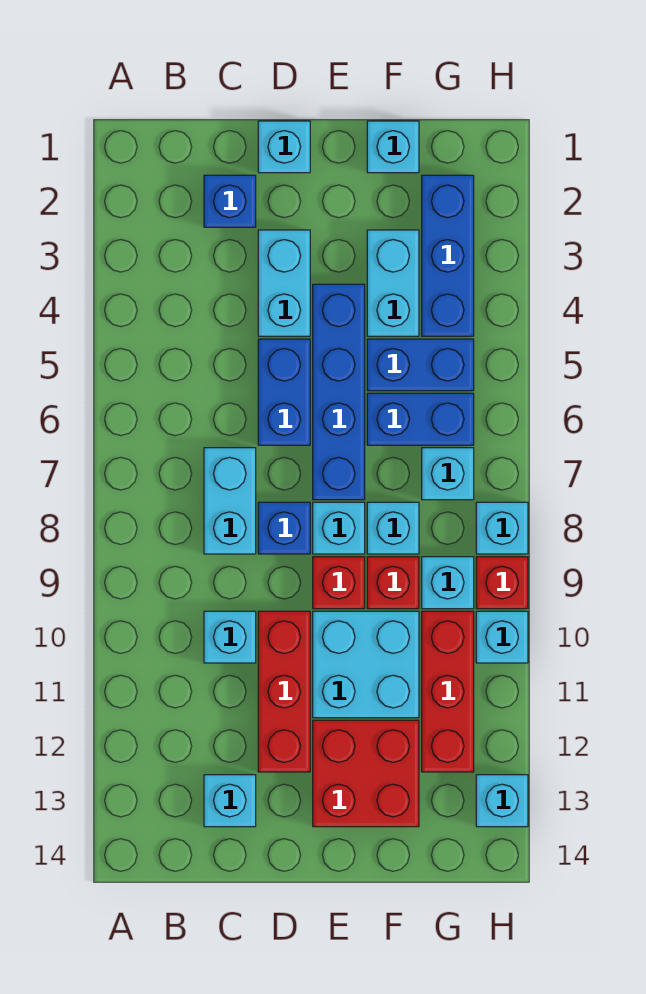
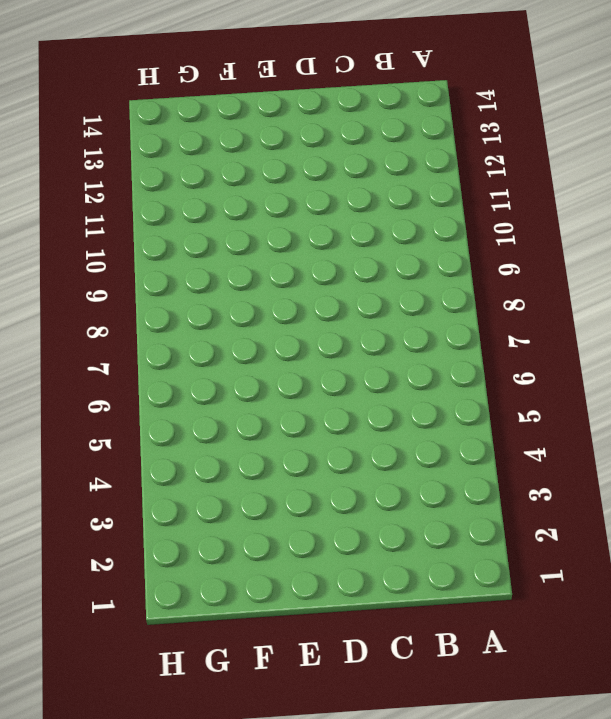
none -> blue brick C2 level 1
none -> cyan brick C7:C8 level 1
none -> cyan brick C10 level 1

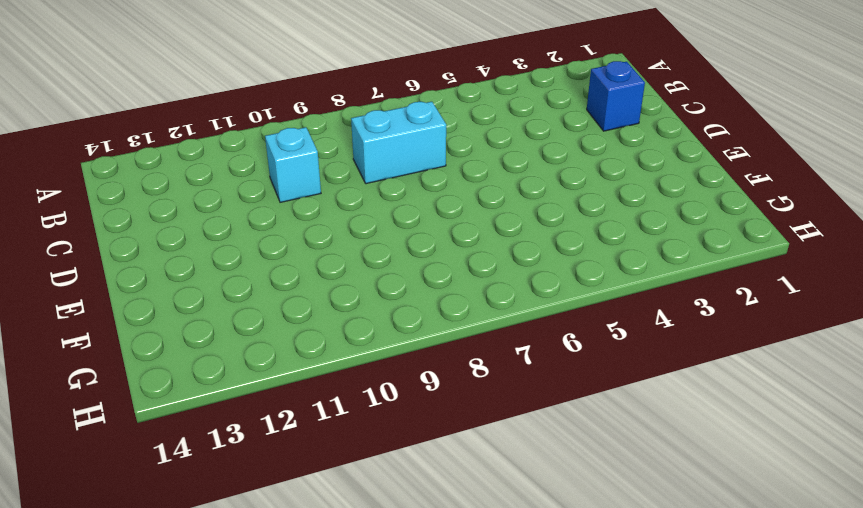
none -> cyan brick C13 level 1
none -> cyan brick D1 level 1
none -> cyan brick D3:D4 level 1

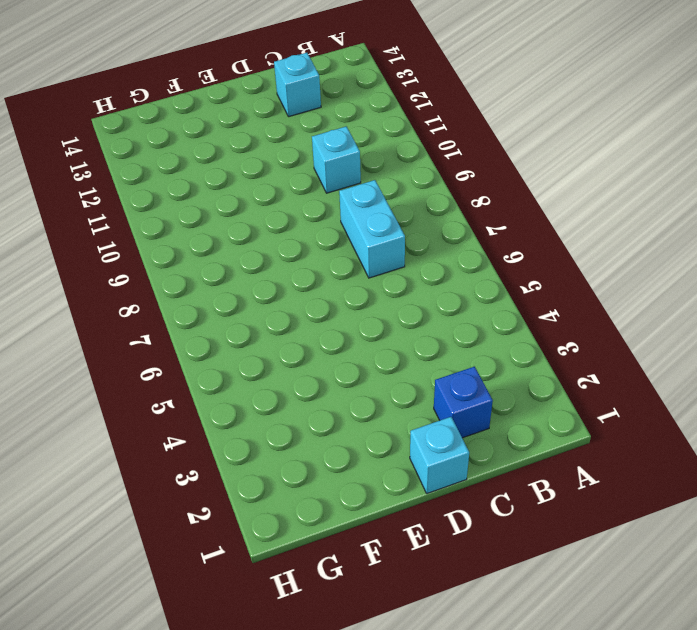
none -> cyan brick D3:D4 level 1
none -> blue brick D5:D6 level 1
none -> blue brick D8 level 1

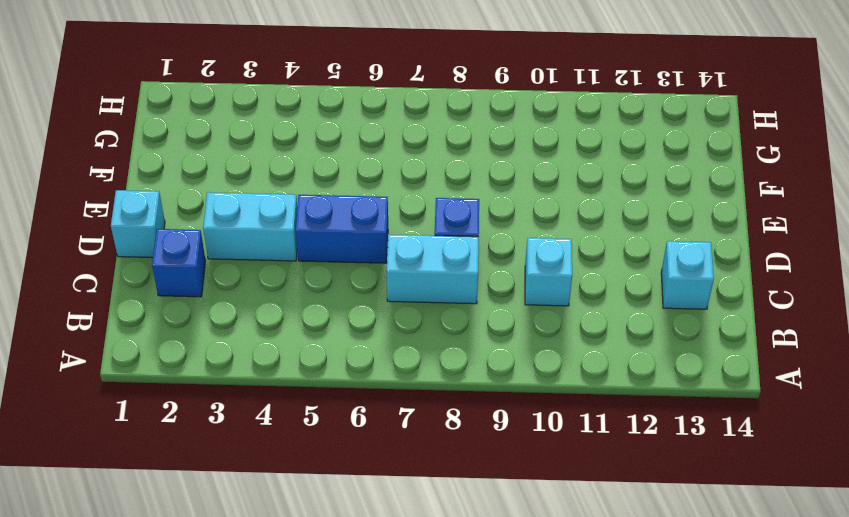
none -> red brick D10:D12 level 1
none -> blue brick E4:E7 level 1
none -> cyan brick E8 level 1

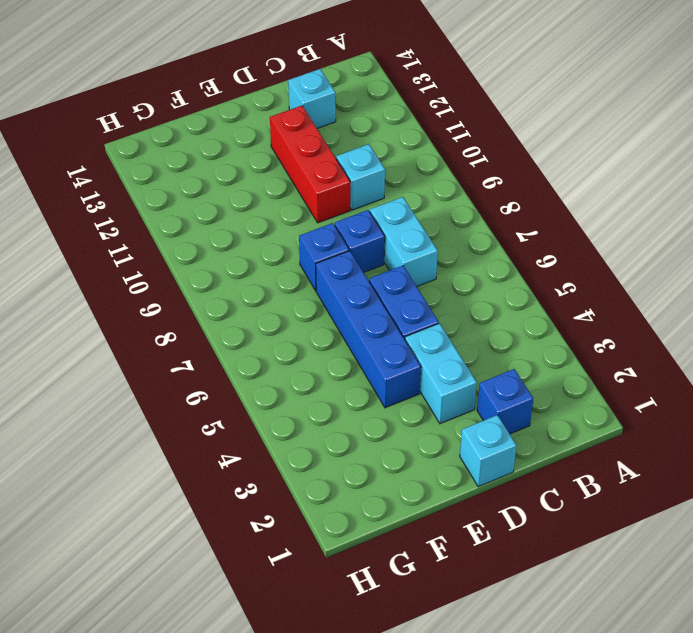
blue brick E8 level 1 -> cyan brick E8 level 1
none -> red brick E9 level 1
none -> cyan brick E10:F11 level 1
none -> red brick E12:F13 level 1

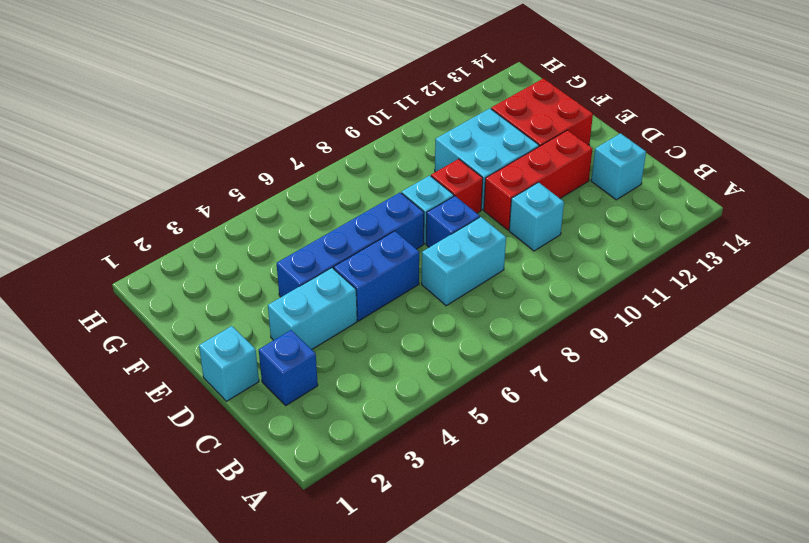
none -> cyan brick F1 level 1
none -> cyan brick F3:F4 level 1
none -> blue brick F5:G5 level 1

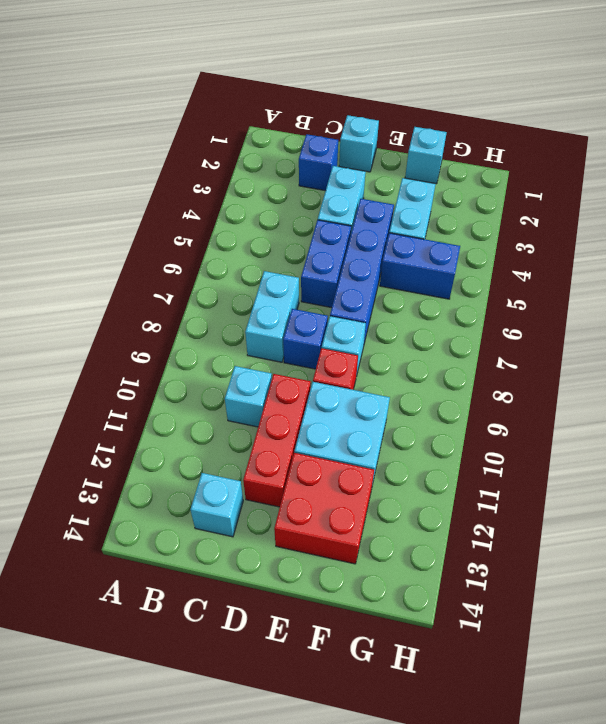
none -> blue brick F6:G6 level 1
none -> cyan brick F8 level 1
none -> red brick F9 level 1

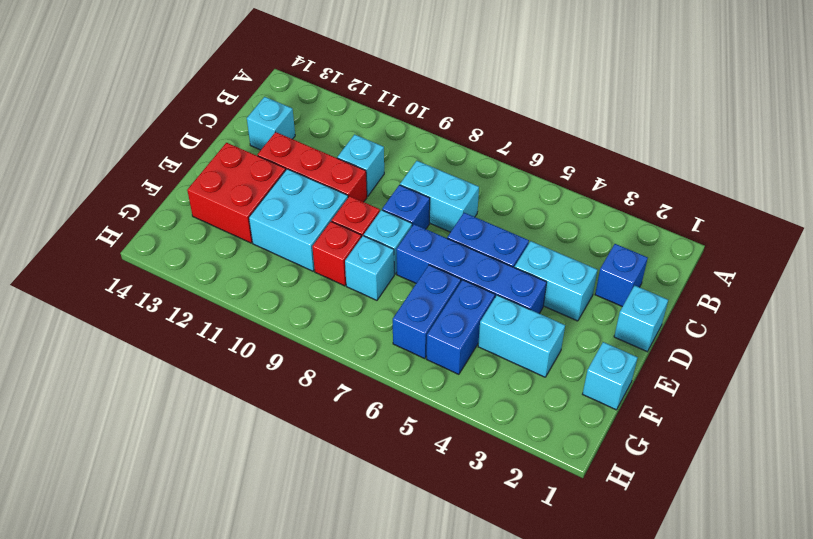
none -> blue brick G2:G4 level 1
none -> cyan brick G7 level 1
none -> cyan brick G9 level 1

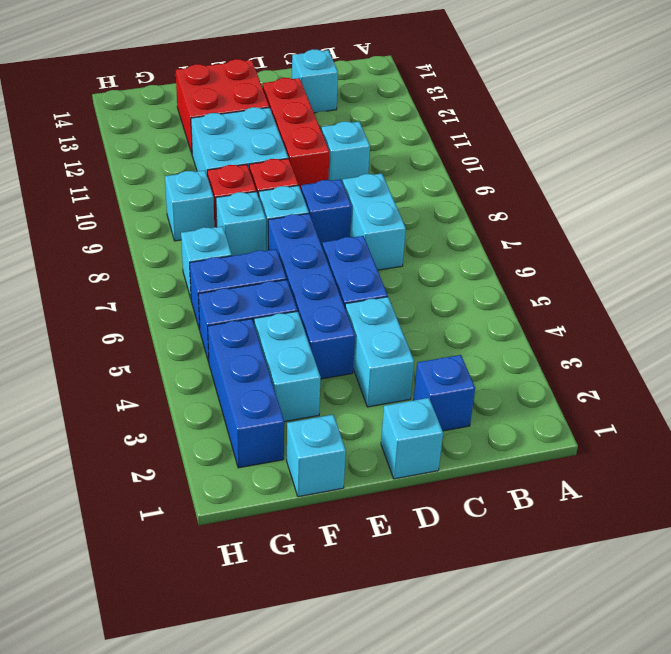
none -> red brick G10:G12 level 1
none -> cyan brick H8 level 1
none -> red brick H9 level 1

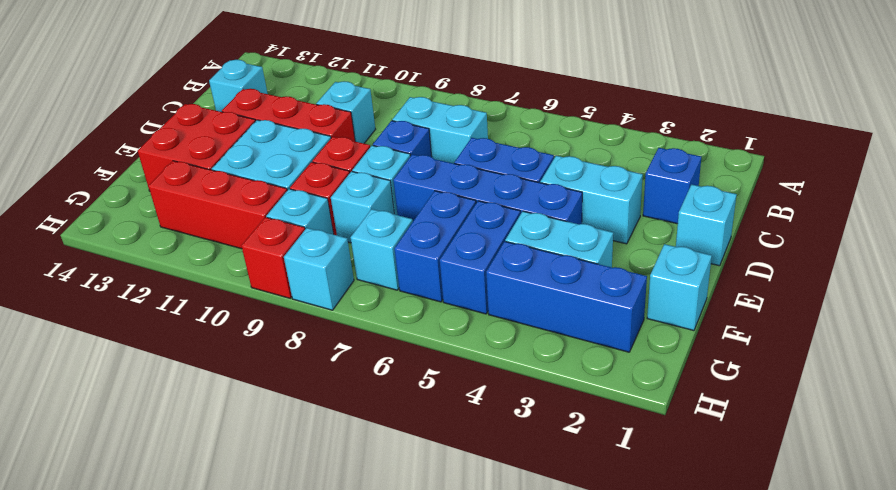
none -> cyan brick H10 level 1
none -> cyan brick H13 level 1

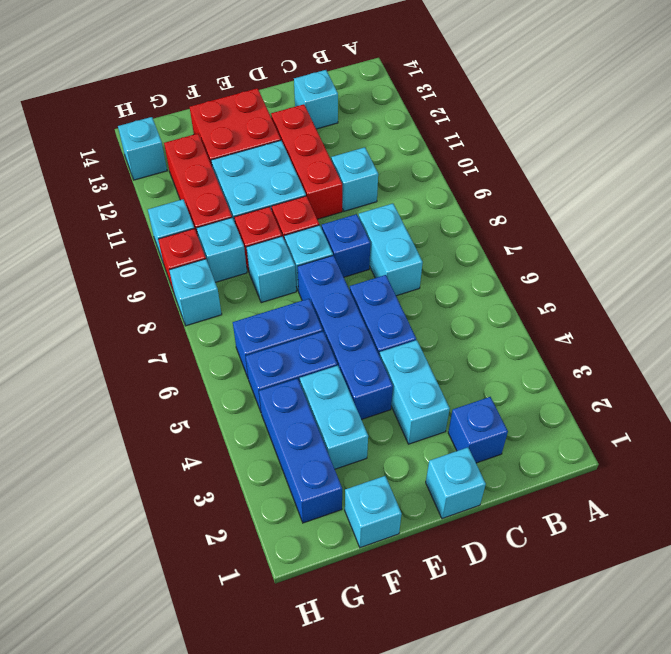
none -> cyan brick G7 level 1

